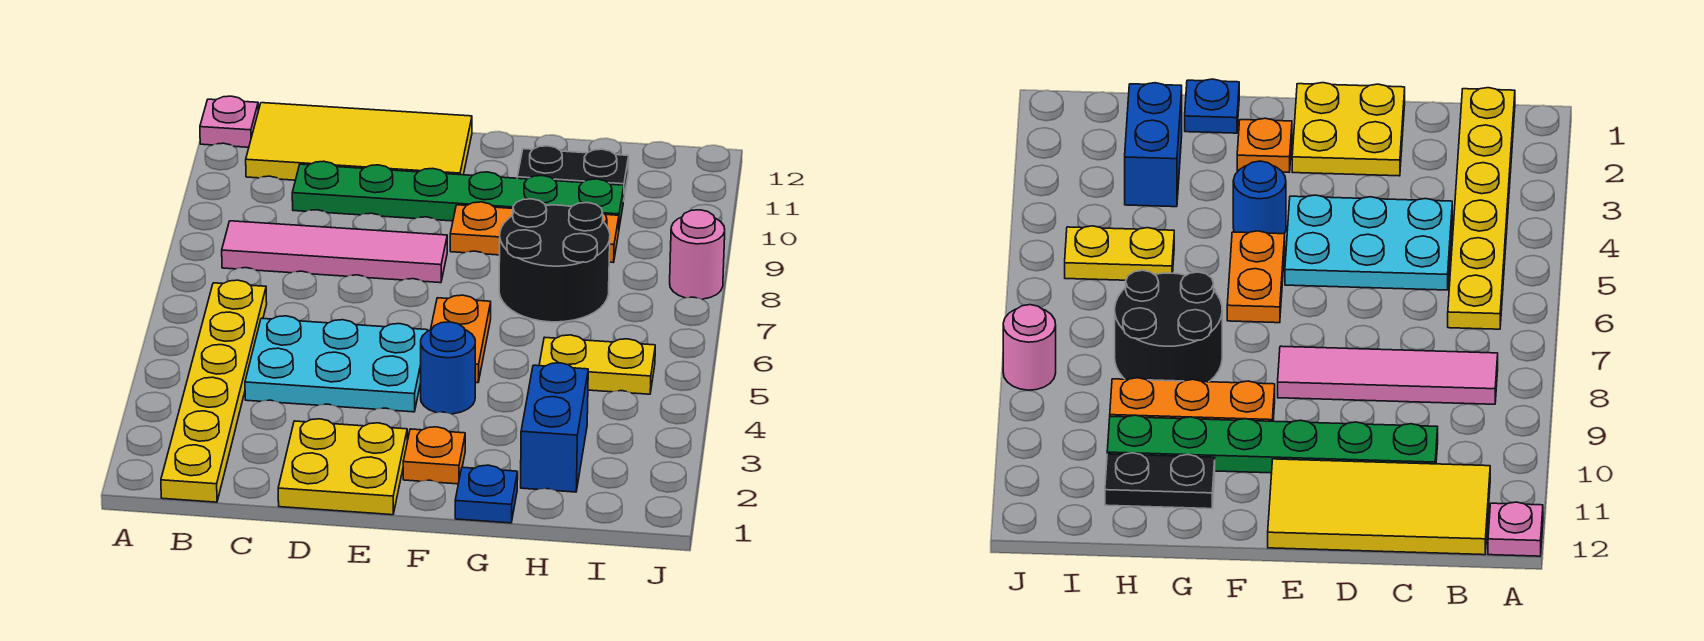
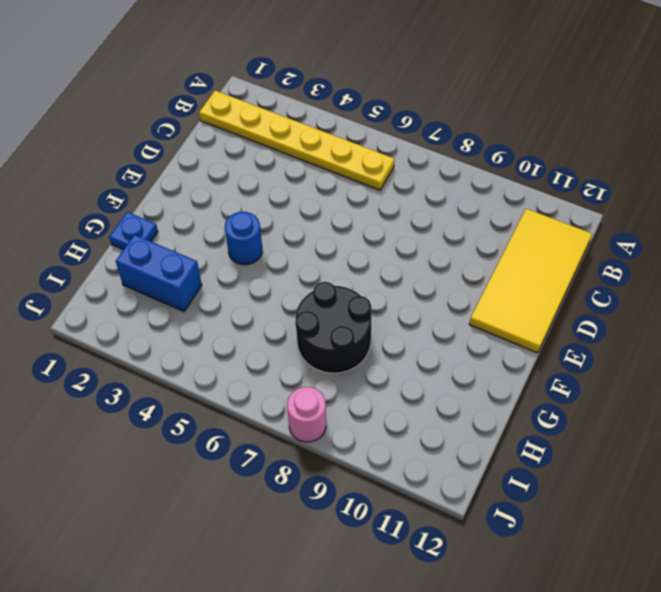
none -> pink plate A12 level 1
none -> pink tile B8:E8 level 1
none -> cyan plate C4:E5 level 1

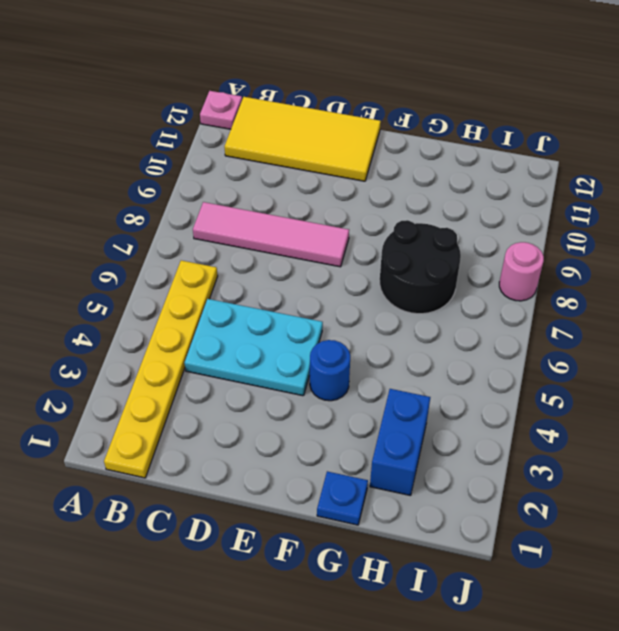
none -> green plate C10:H10 level 1
none -> yellow plate D1:E2 level 1
none -> orange plate F2 level 1

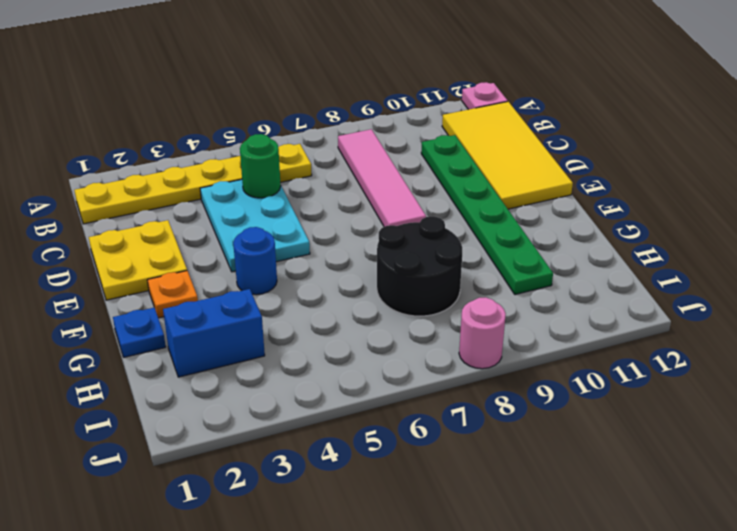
green round brick C5 level 2 -> none
none -> orange plate F5:F6 level 1
none -> orange plate F9:H9 level 1
none -> black plate G11:H11 level 1

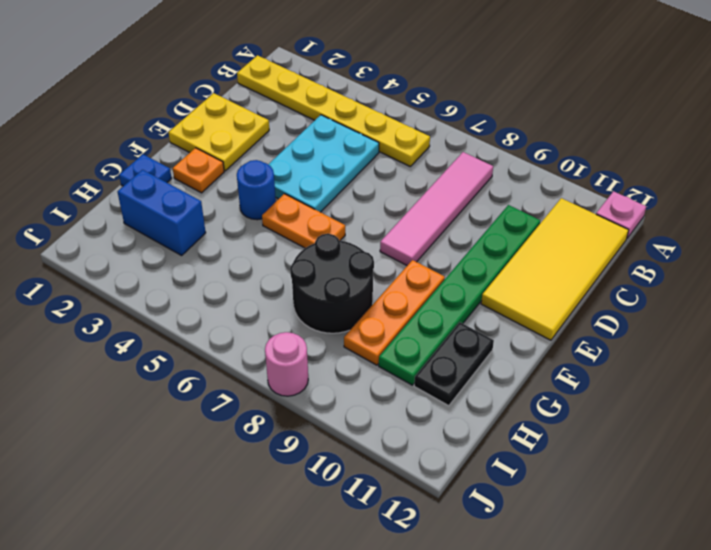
none -> yellow plate H5:I5 level 1

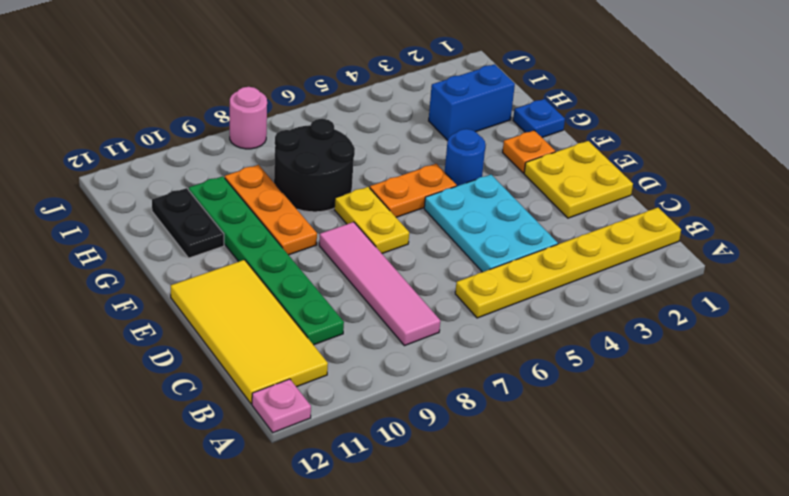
yellow plate E7:F7 level 1 -> yellow plate H5:I5 level 1

